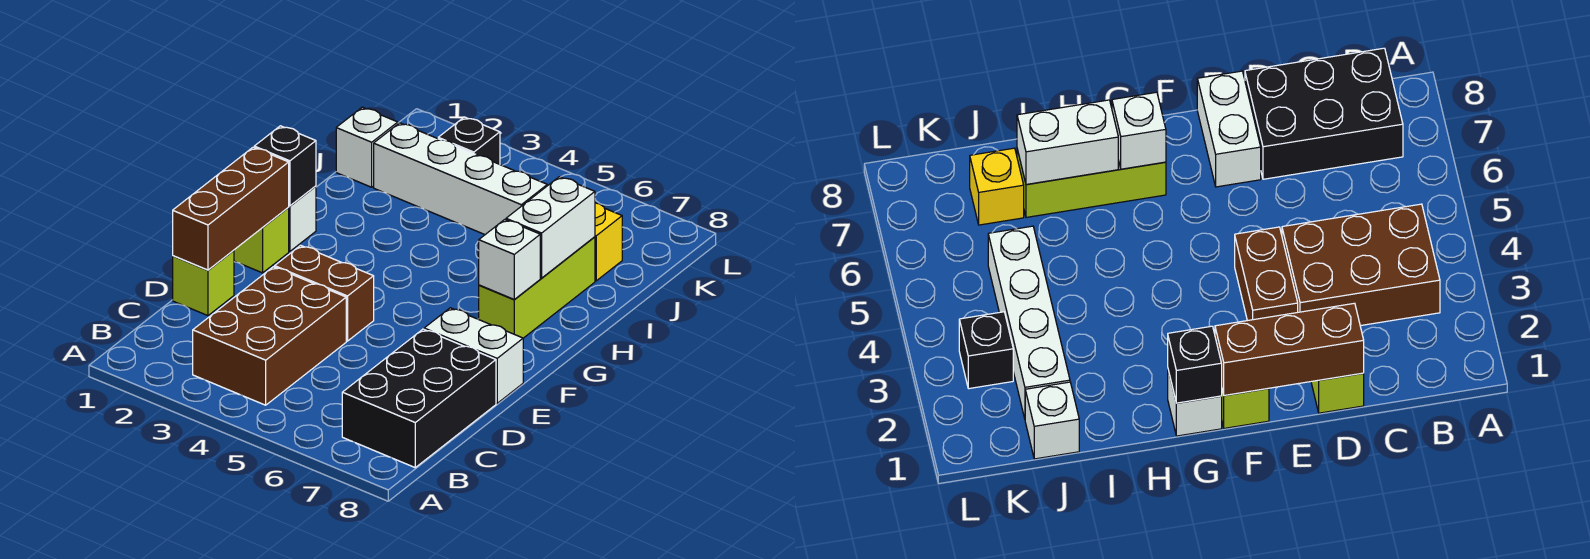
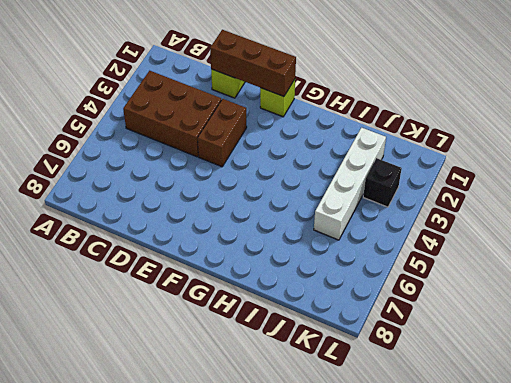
none -> black brick B7:D8 level 1
none -> white brick E7:E8 level 1
none -> white brick G1 level 1

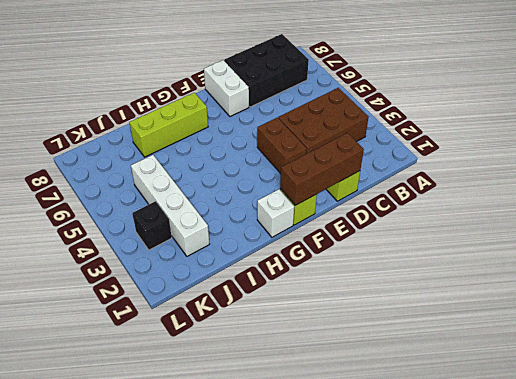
none -> white brick J1 level 1
none -> yellow brick J7 level 1
none -> black brick G1 level 2

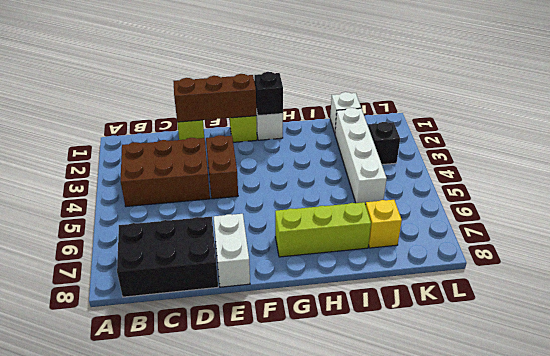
none -> white brick G7 level 2
none -> white brick H7:I7 level 2

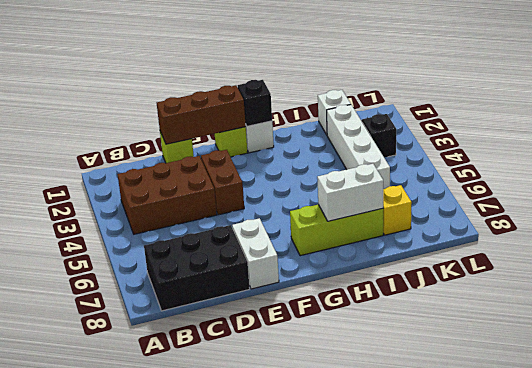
none -> white brick G7 level 2

